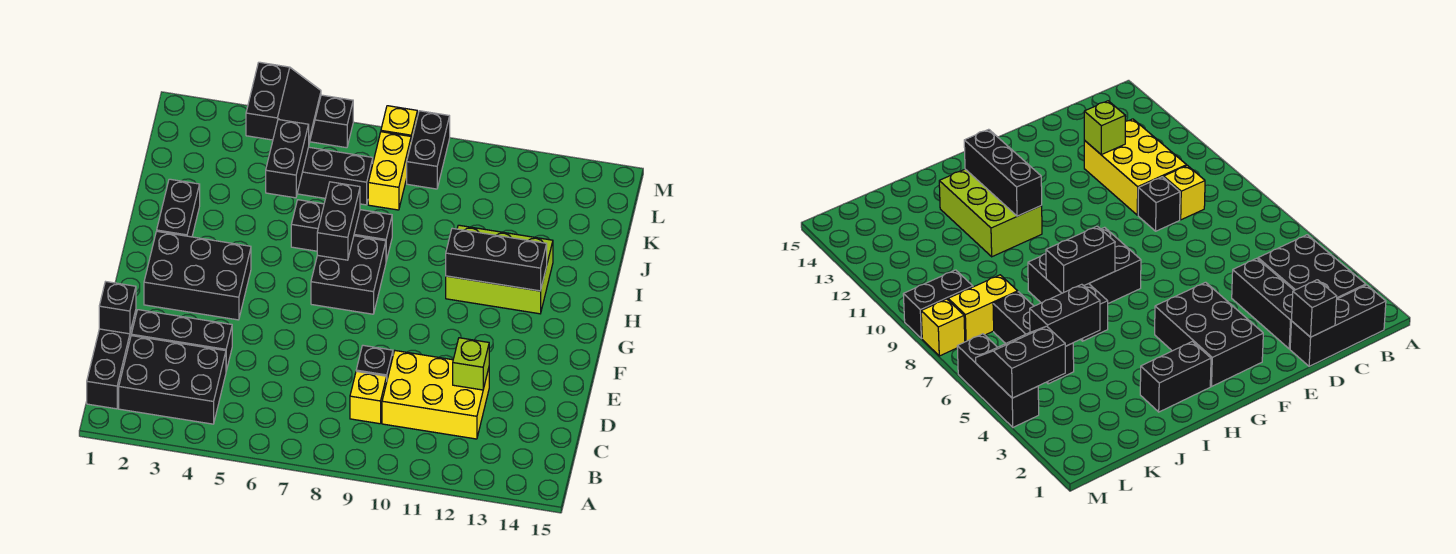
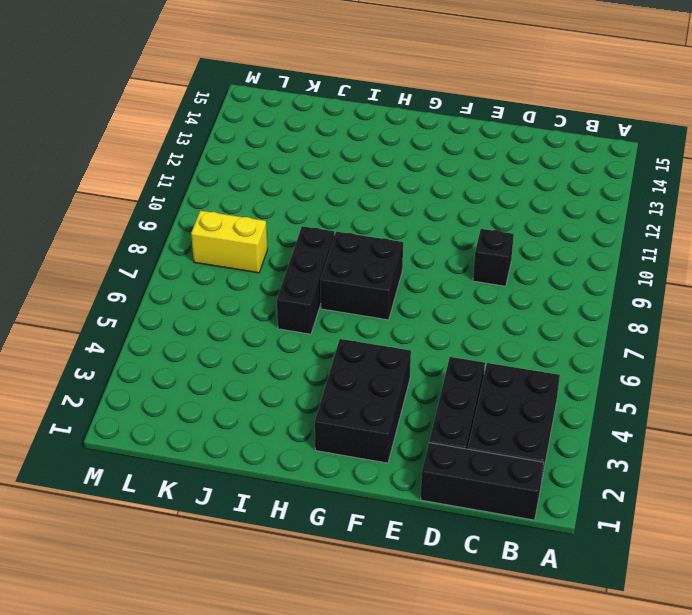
none -> yellow brick C9 level 1
none -> yellow brick C10:D12 level 1
none -> black brick H2:I2 level 1

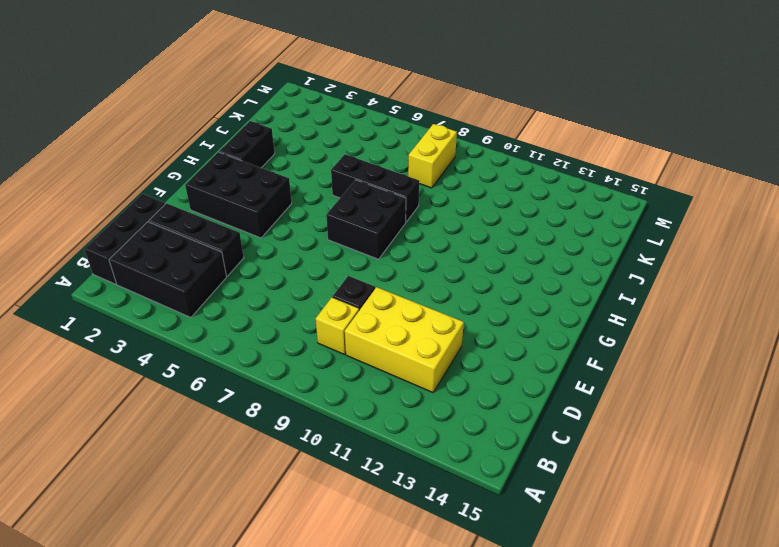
none -> lime brick H11:I13 level 1
none -> black brick K5:K7 level 1
none -> black brick L9:M9 level 1

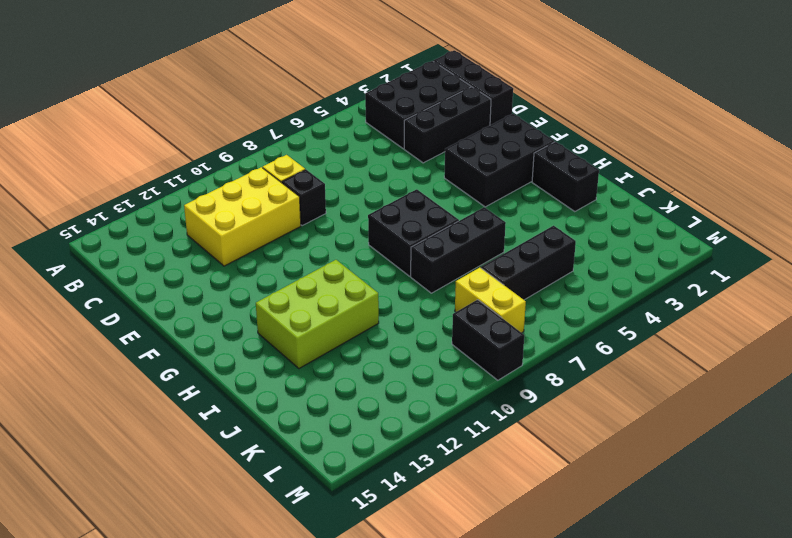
none -> black brick M4:M6 level 1
none -> yellow brick M8 level 1
none -> black brick D1 level 2

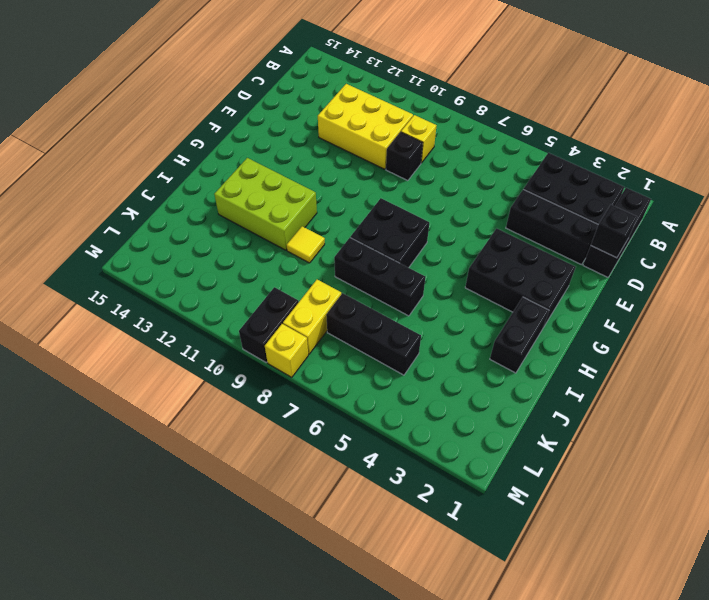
yellow tile I10 level 1 -> none
none -> black brick M4:M6 level 1
none -> lime brick D12 level 2
none -> black brick H7:I7 level 2

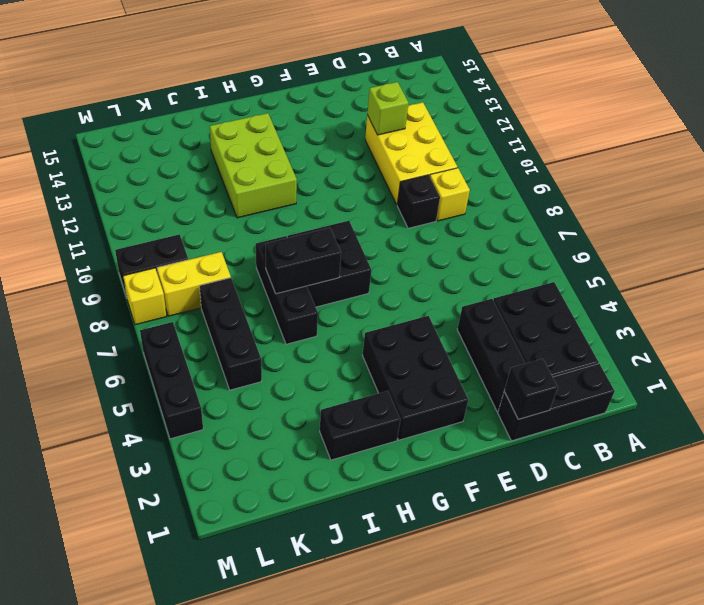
none -> black brick H11:H13 level 2
none -> black brick J5:K5 level 2
none -> black slope L4:M5 level 2 top 4

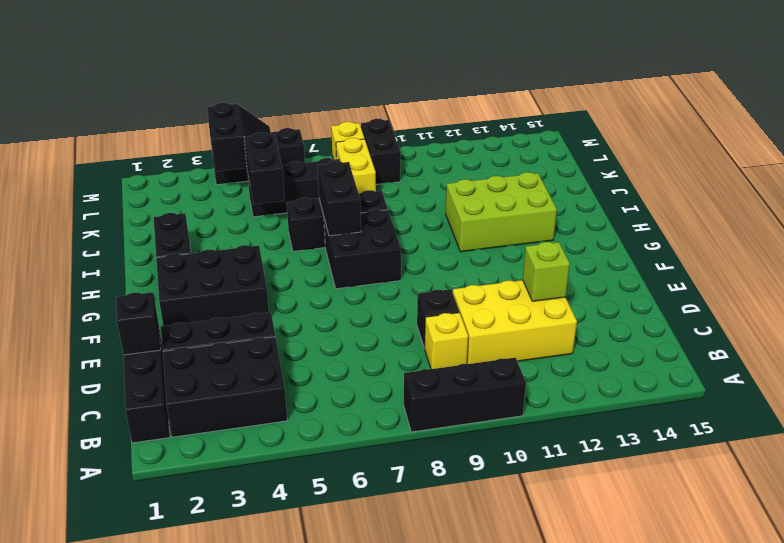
black brick A8:A10 level 1 -> black brick H11:H13 level 2

